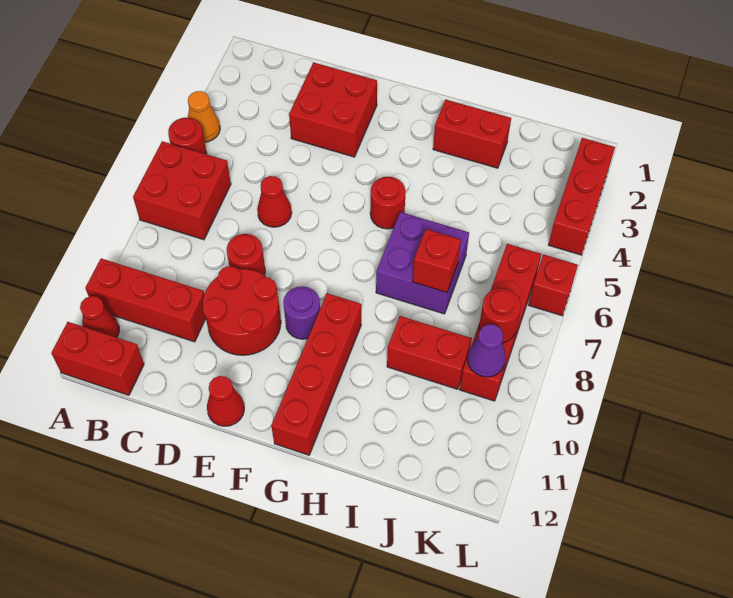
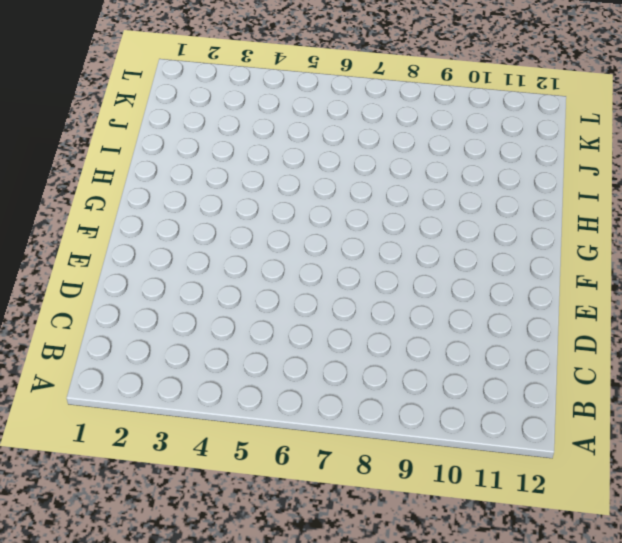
none -> orange cone A4 level 1
none -> red round brick A5 level 1
none -> red brick A6:B7 level 1

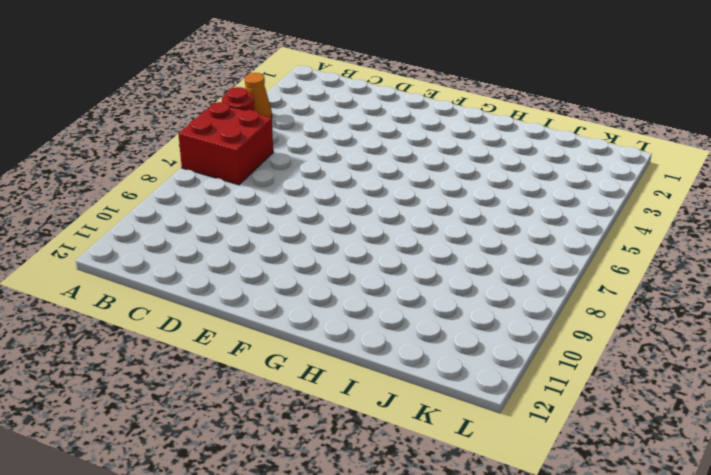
none -> red brick A10:C10 level 1
none -> red cone A11 level 1
none -> red brick A12:B12 level 1

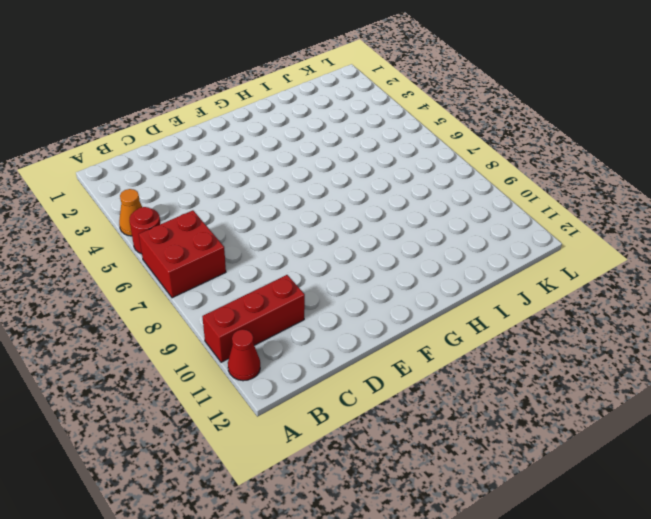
none -> red brick A12:B12 level 1
none -> red brick D2:E3 level 1
none -> red cone D6 level 1

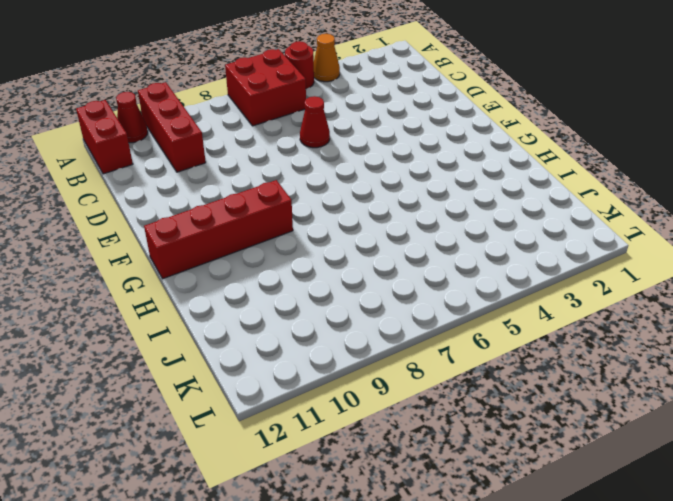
none -> red brick D2:E3 level 1
none -> red round brick D8 level 1
none -> red round brick D9:E10 level 1

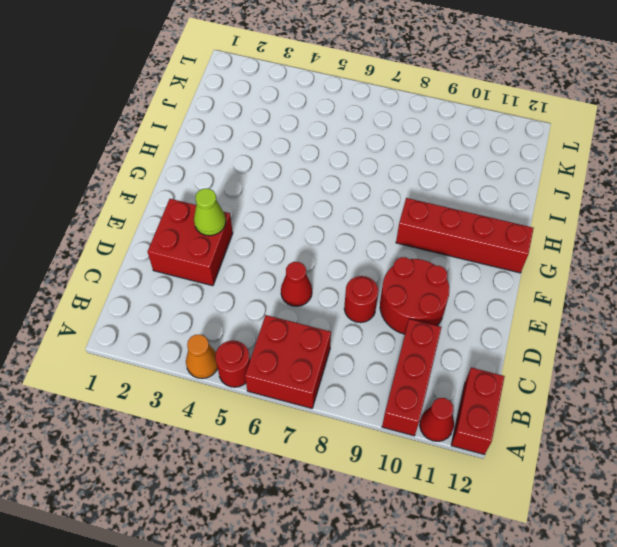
lime cone E3 level 2 -> none
none -> red cone E12 level 1
none -> purple round brick F9 level 1
none -> red round brick G5 level 1

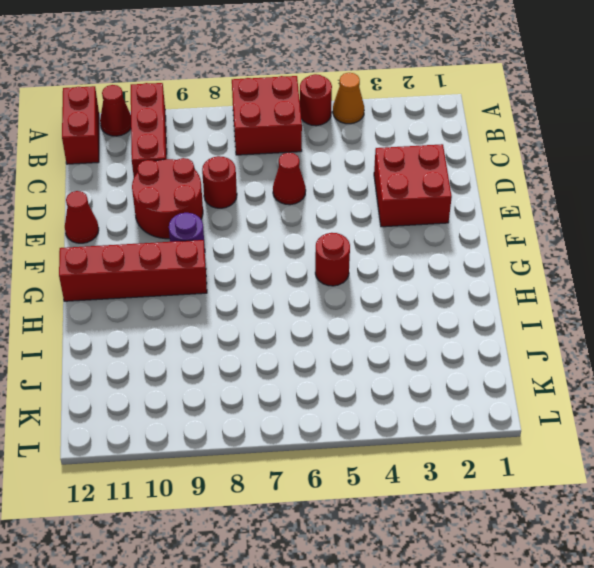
none -> red brick H2:I2 level 1
none -> purple brick H6:I7 level 1
none -> red brick I9:J9 level 1

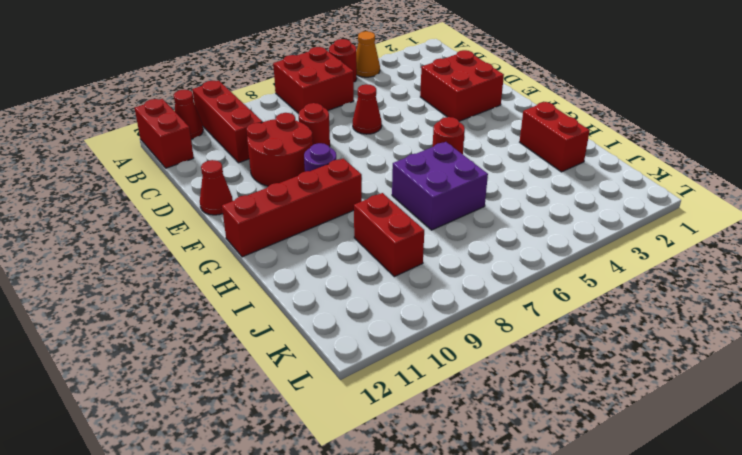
none -> red brick K6:K9 level 1
none -> red brick L2:L4 level 1
none -> red brick L6 level 1

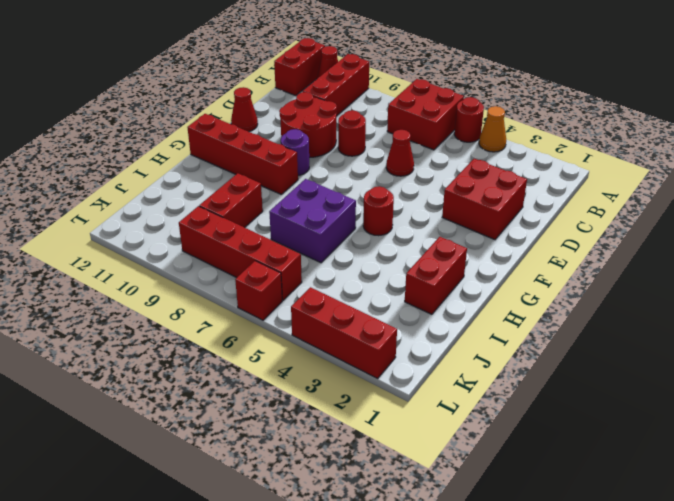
none -> red brick I7 level 2
none -> red round brick K8 level 2
none -> purple cone K9 level 2

